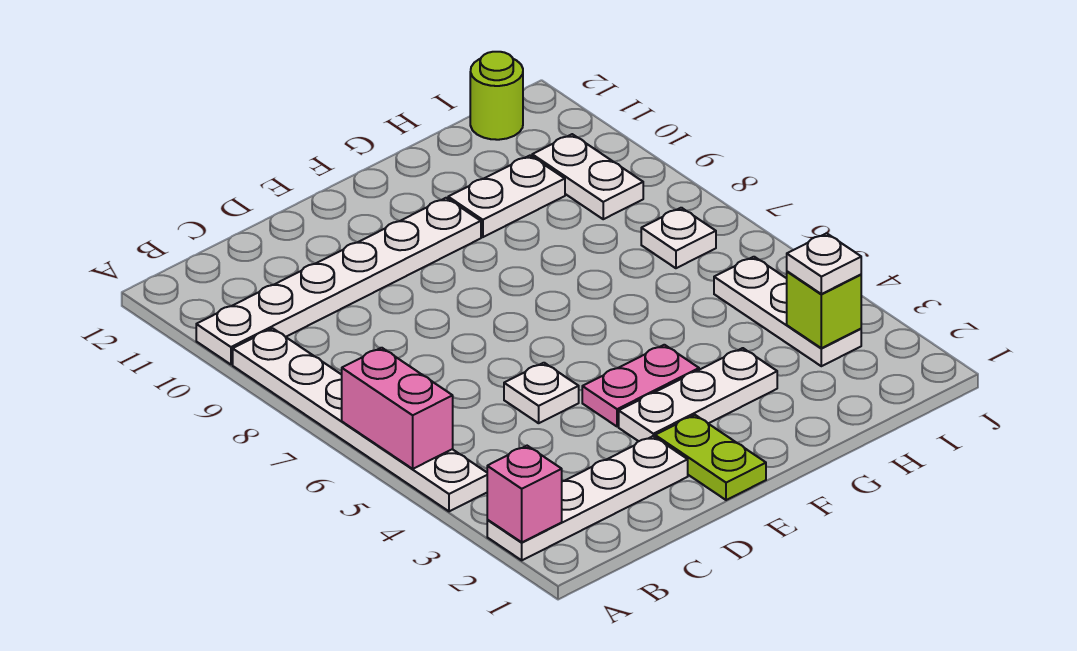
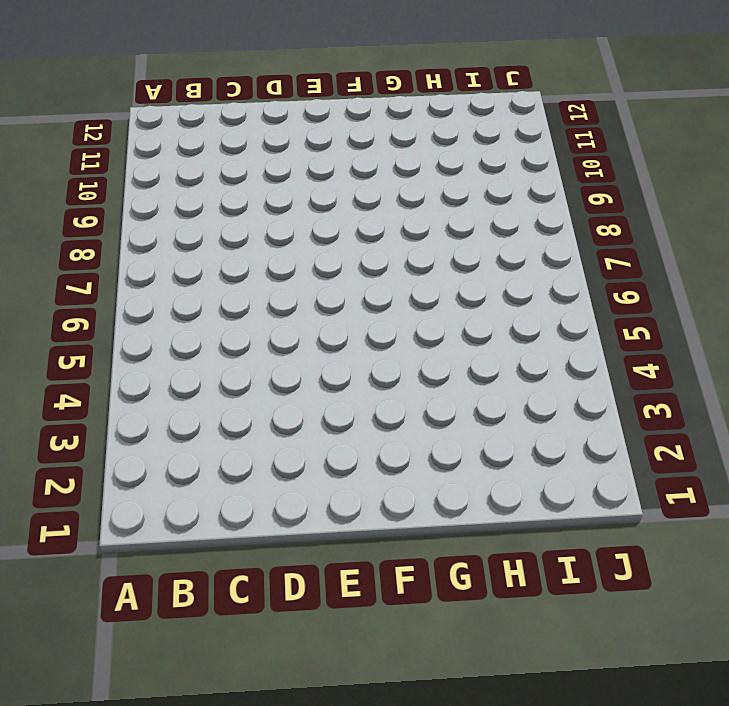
none -> white plate A2:D2 level 1
none -> white plate A4:A9 level 1
none -> white plate A10:F10 level 1

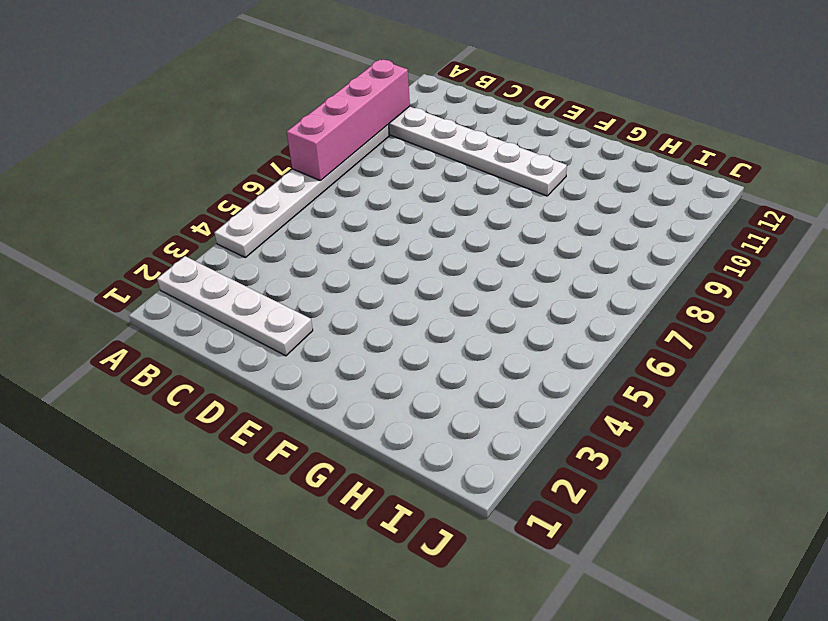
pink brick A7:A10 level 2 -> none
none -> white plate D5 level 1
none -> lime plate E1:E2 level 1
none -> white plate E3:G3 level 1

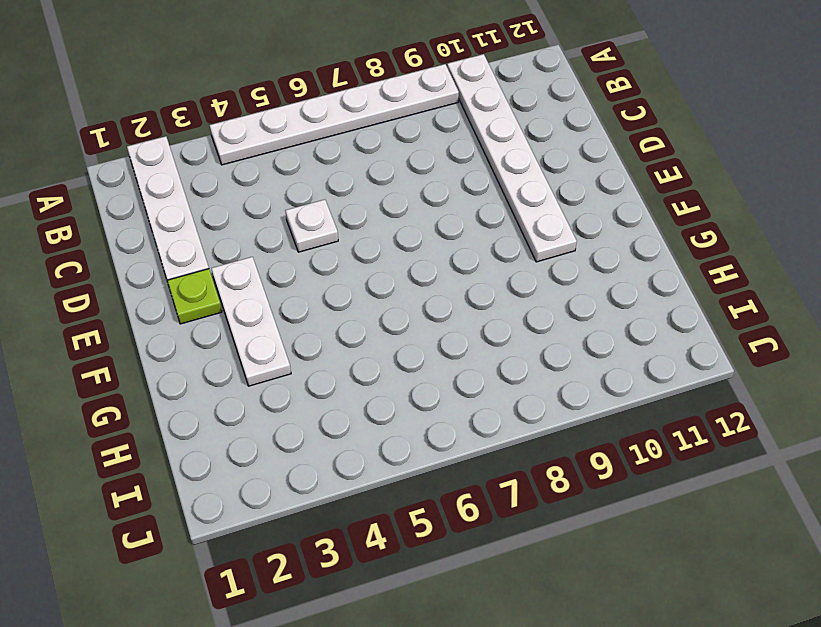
lime plate E2 level 1 -> lime plate E1:E2 level 1
none -> pink plate E4:F4 level 1
none -> white plate G10:H10 level 1
none -> white plate I3:I5 level 1

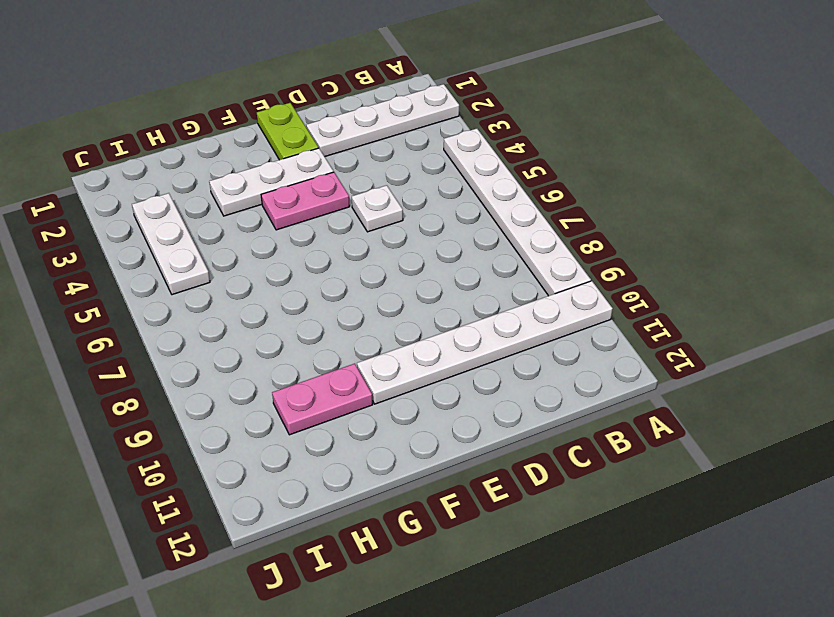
pink plate G10:H10 level 1 -> white plate G10:H10 level 1
none -> white plate I7 level 1
none -> white plate I9:I10 level 1
none -> lime round brick I12 level 1

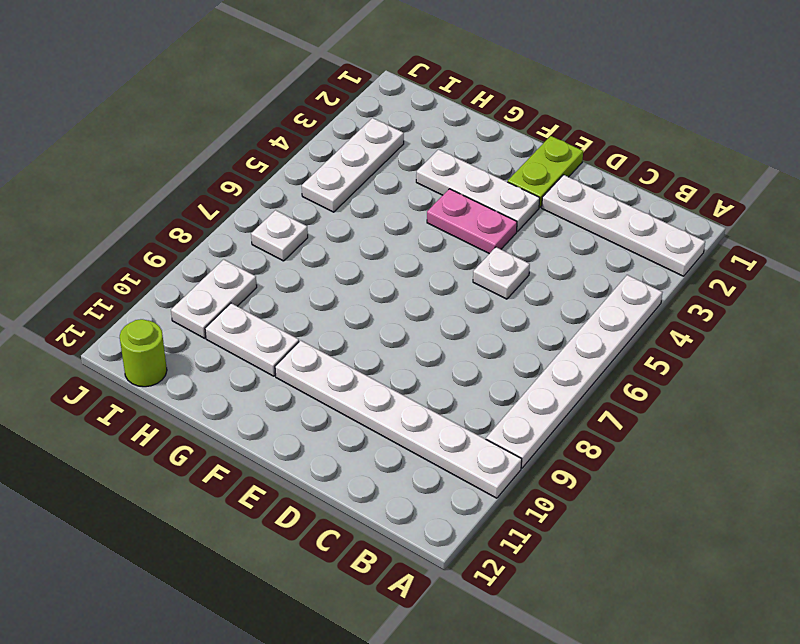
none -> pink brick A2 level 2
none -> pink brick A5:A6 level 2
none -> lime brick I3 level 2

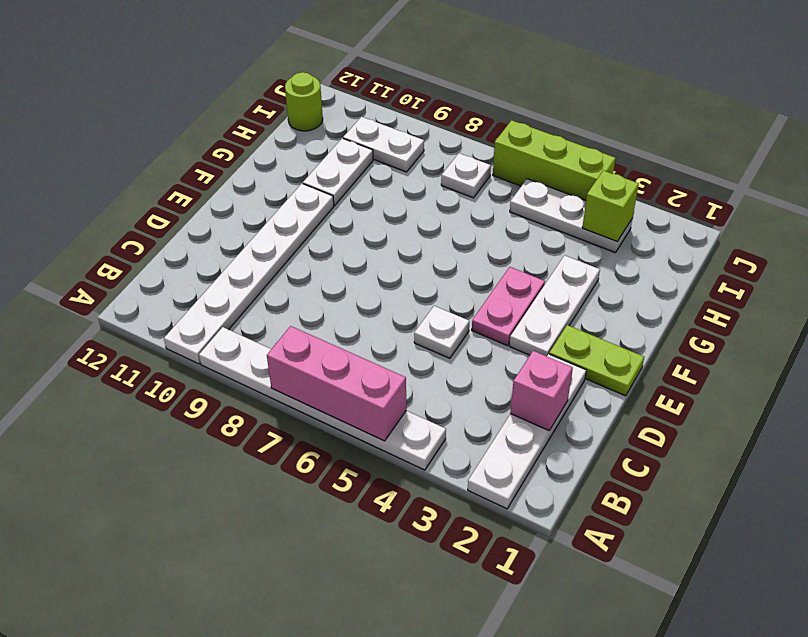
pink brick A5:A7 level 2 -> pink brick A5:A6 level 2
pink brick C2 level 2 -> pink brick A2 level 2
lime brick J4:J6 level 1 -> none
none -> white plate I3 level 3

